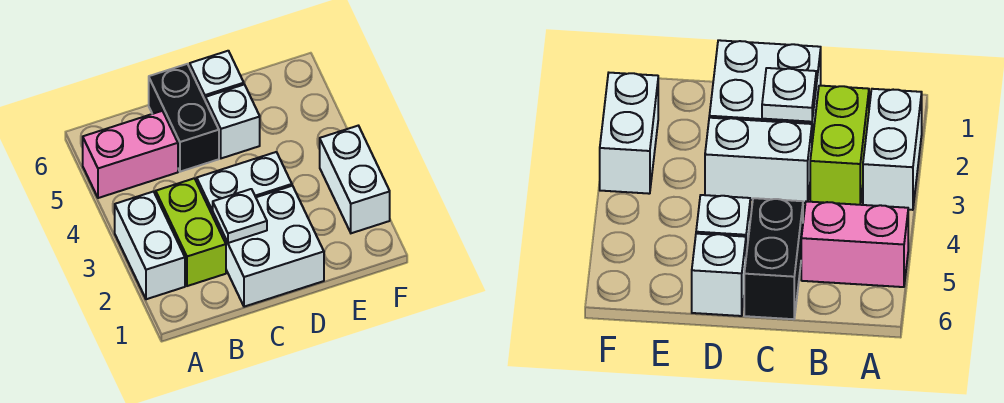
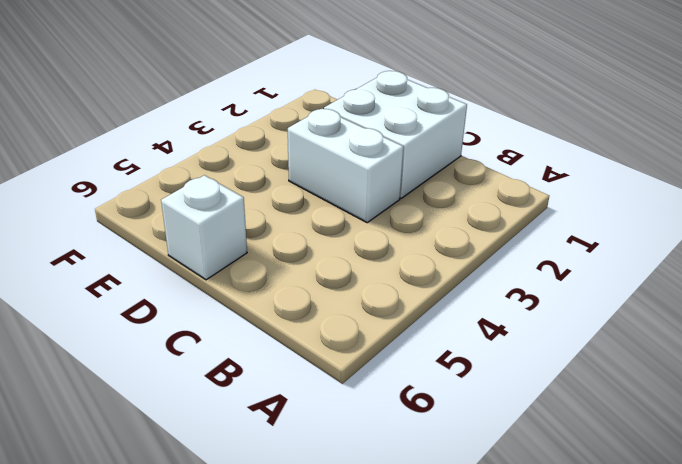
none -> white brick A2:A3 level 1
none -> pink brick A5:B5 level 1

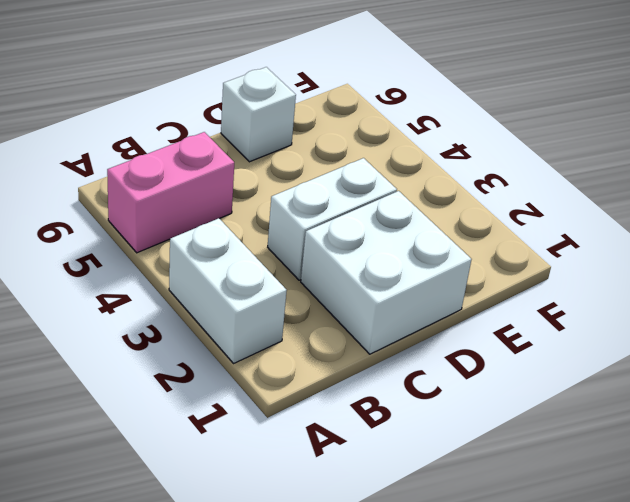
none -> lime brick B2:B3 level 1
none -> black brick C5:C6 level 1

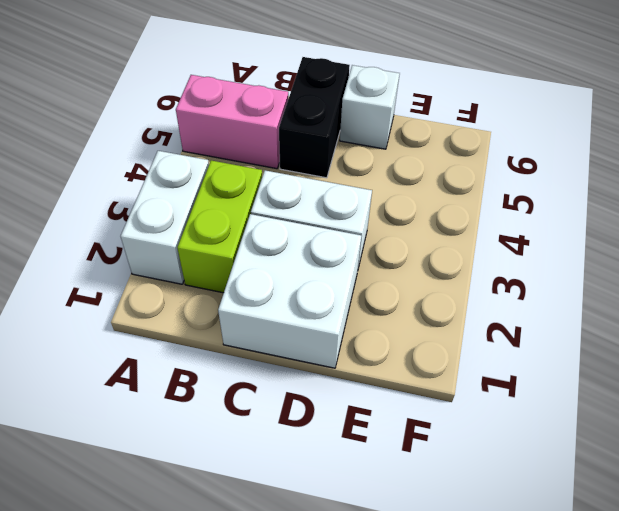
none -> white brick D5 level 1
none -> white brick F2:F3 level 1

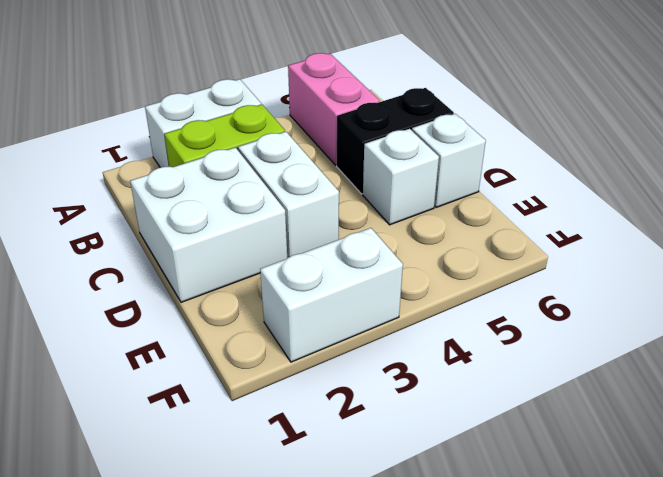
none -> white plate C2 level 2

